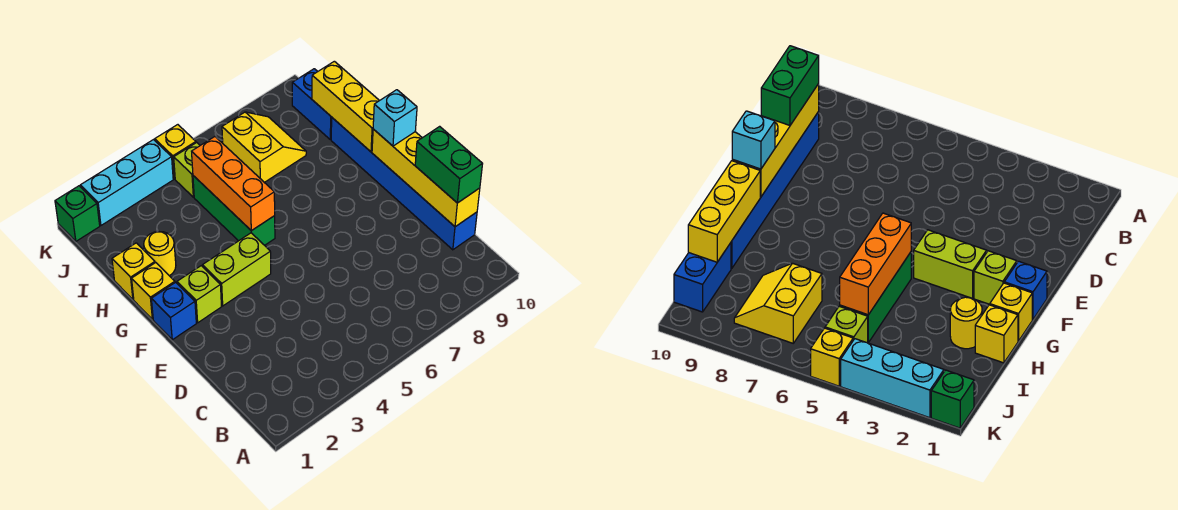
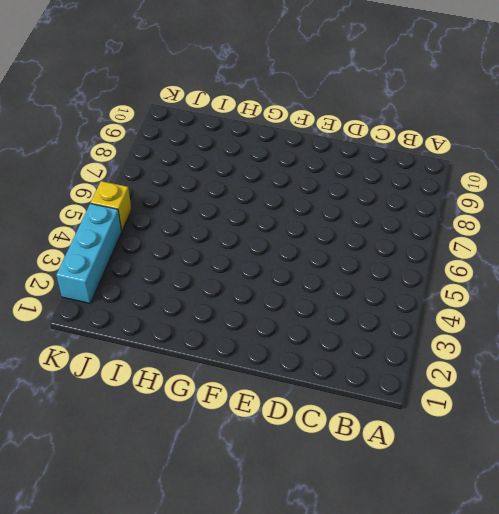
none -> blue brick C10:H10 level 1
none -> blue brick F1 level 1
none -> lime brick F2 level 1

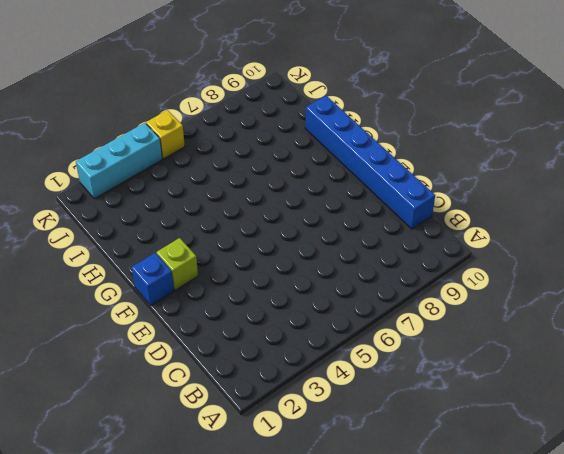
none -> lime brick F3:F4 level 1
none -> yellow brick G1 level 1
none -> green brick G5:I5 level 1

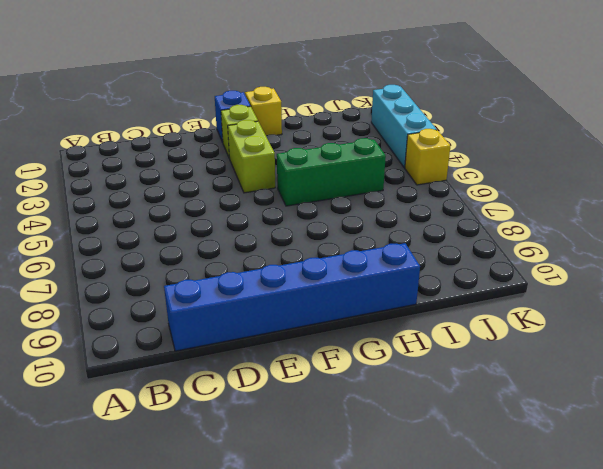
none -> yellow brick H1 level 1
none -> yellow round brick H2 level 1
none -> yellow slope I7:J8 level 1 top 7

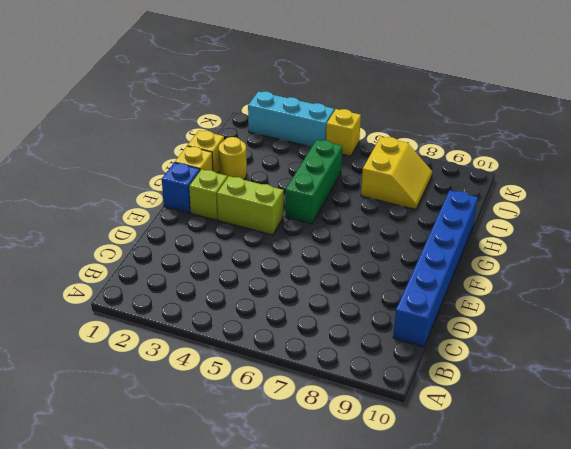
none -> blue brick I10:J10 level 1
none -> lime brick J5 level 1
none -> green brick K1 level 1

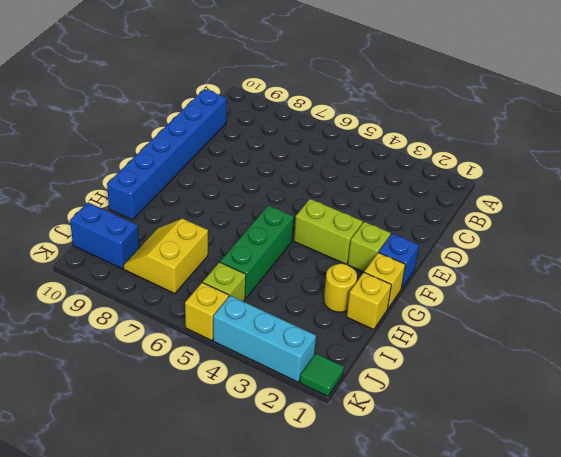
blue brick J9:J10 level 1 -> blue brick I10:J10 level 1
green tile K1 level 1 -> green brick K1 level 1
none -> yellow brick C10:F10 level 2
none -> orange brick G5:I5 level 2
none -> yellow brick G10:I10 level 2

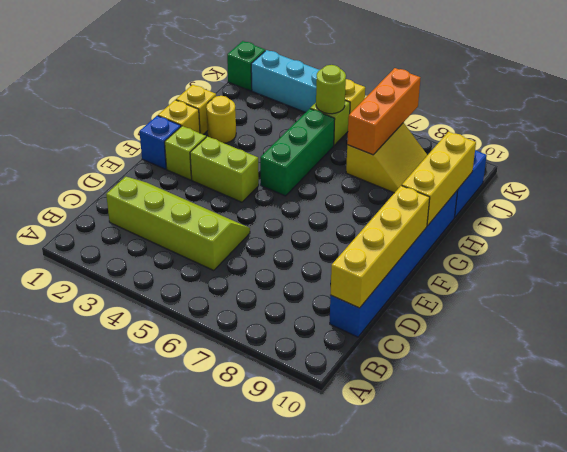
lime slope C2:D5 level 1 top C -> none
orange brick I7:K7 level 2 -> orange brick G5:I5 level 2
lime round brick J5 level 2 -> none
none -> green brick C10:D10 level 3
none -> cyan brick F10 level 3

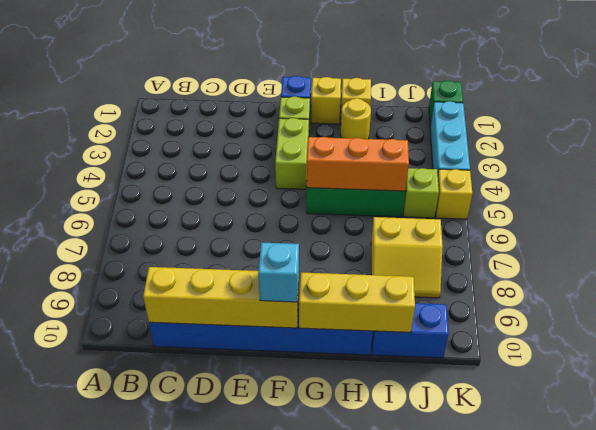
none -> green brick C10:D10 level 3

